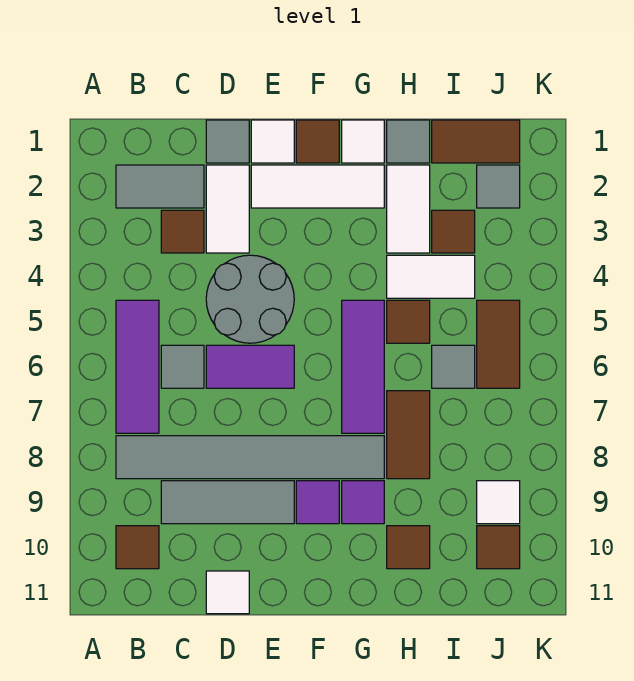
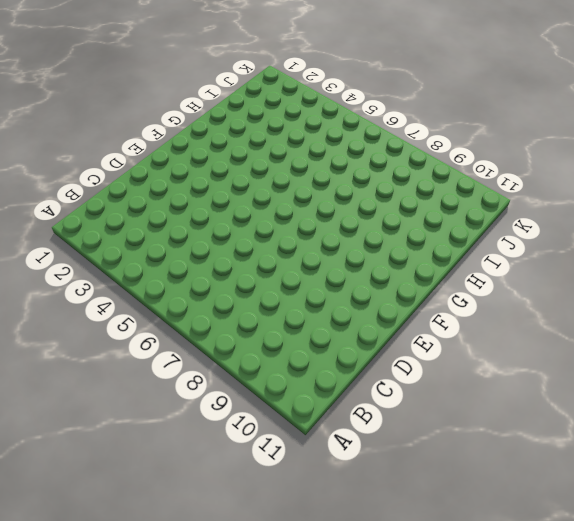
none -> grey tile B2:C2 level 1
none -> purple tile B5:B7 level 1
none -> grey tile B8:G8 level 1
none -> brown tile B10 level 1

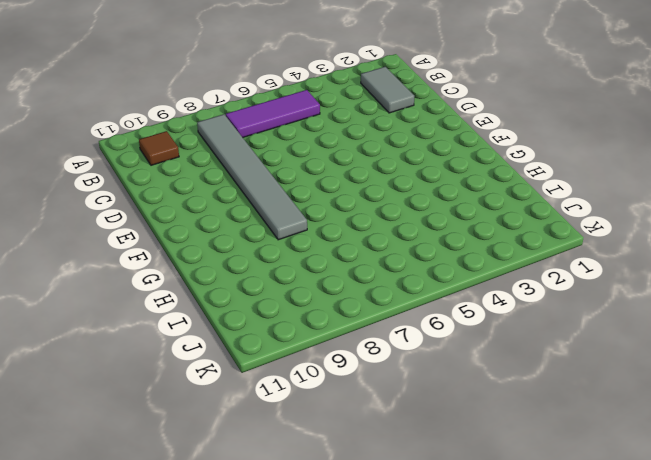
none -> brown tile C3 level 1
none -> grey tile C6 level 1
none -> grey tile C9:E9 level 1
none -> grey tile D1 level 1

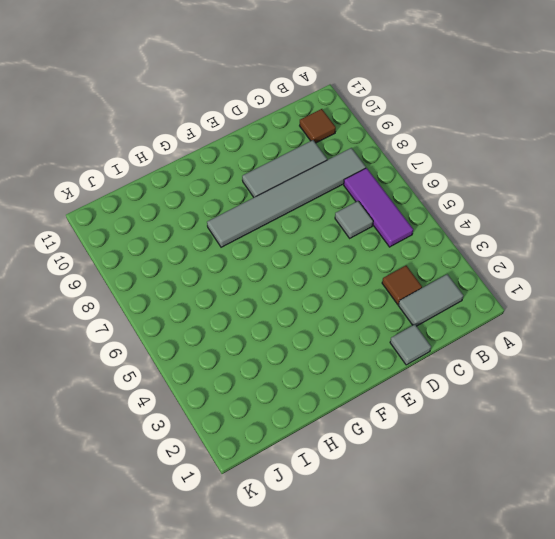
none -> white tile D2:D3 level 1
none -> grey round brick D4:E5 level 1
none -> purple tile D6:E6 level 1
none -> white tile D11 level 1

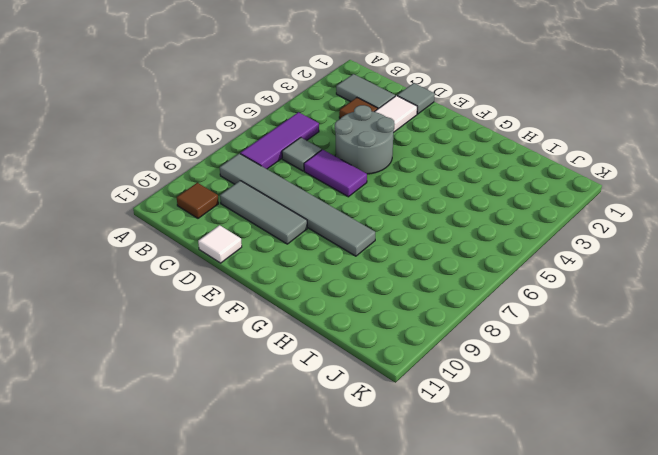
none -> white tile E1 level 1
none -> white tile E2:G2 level 1
none -> brown tile F1 level 1
none -> purple tile F9 level 1

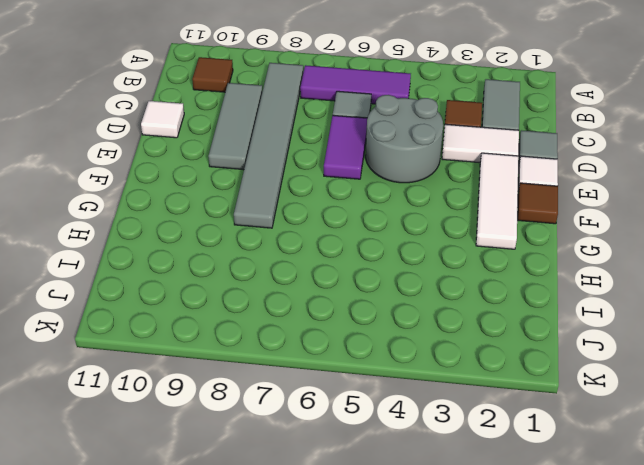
none -> purple tile F9 level 1
none -> white tile G1 level 1
none -> purple tile G5:G7 level 1
none -> purple tile G9 level 1

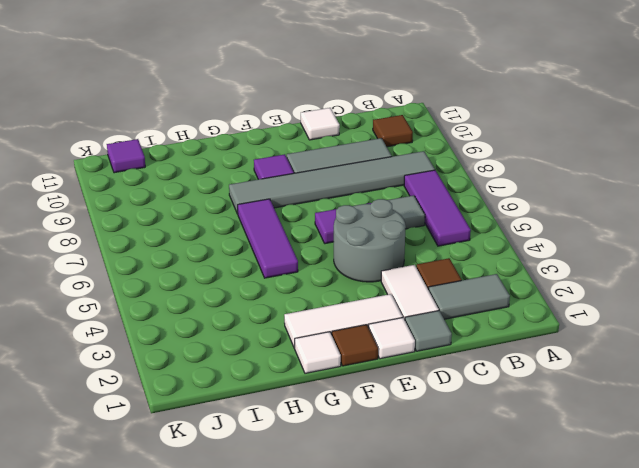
purple tile J11 level 1 -> purple tile G9 level 1
none -> grey tile H1 level 1
none -> white tile H2:H3 level 1
none -> white tile H4:I4 level 1
none -> brown tile H5 level 1

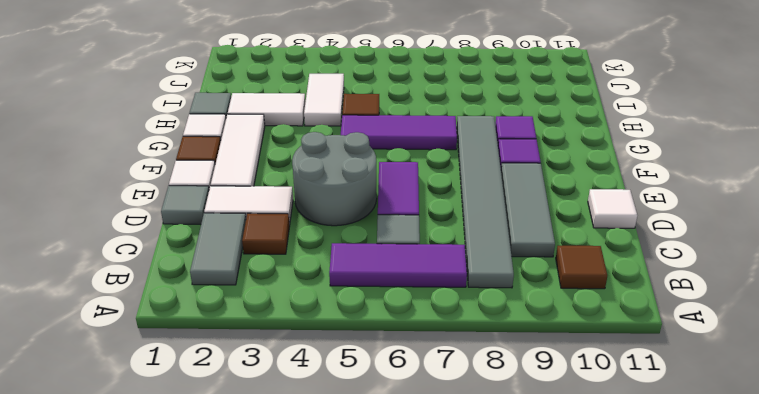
none -> brown tile H7:H8 level 1
none -> brown tile H10 level 1
none -> brown tile I1:J1 level 1
none -> brown tile I3 level 1

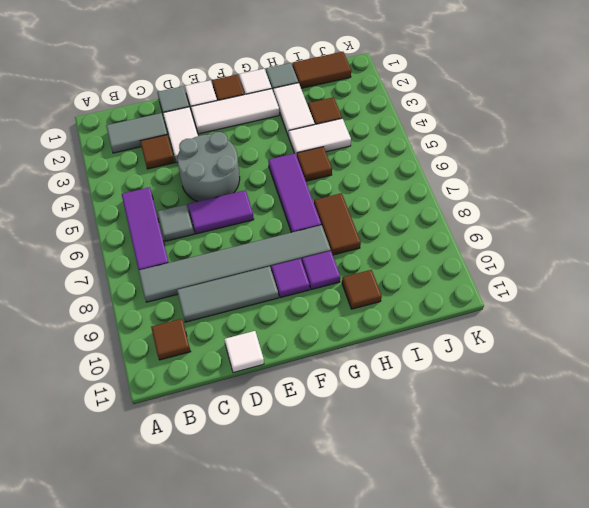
none -> grey tile I6 level 1
none -> grey tile J2 level 1
none -> brown tile J5:J6 level 1
none -> white tile J9 level 1

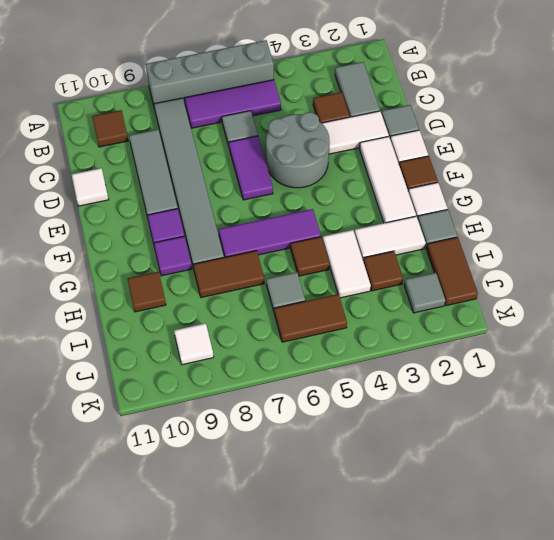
grey brick A5:A8 level 1 -> none
none -> brown tile J10 level 1

